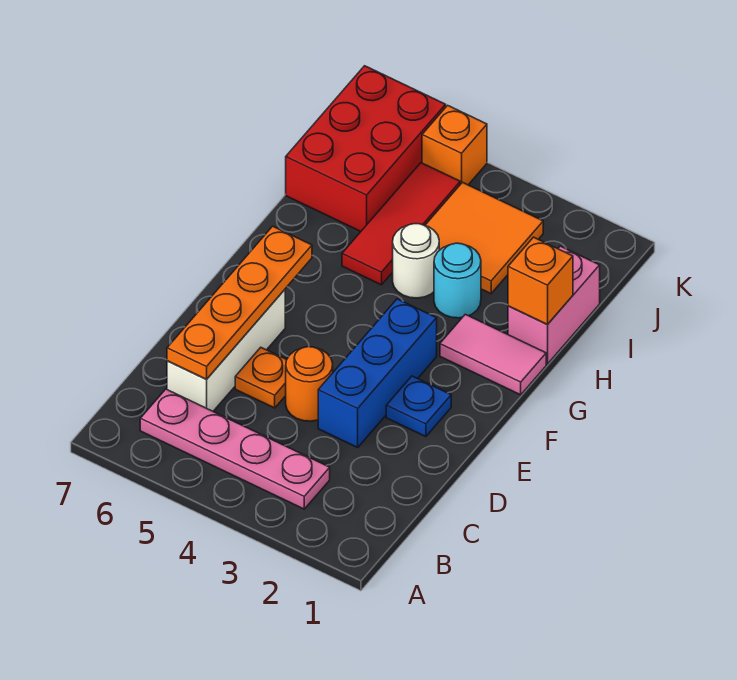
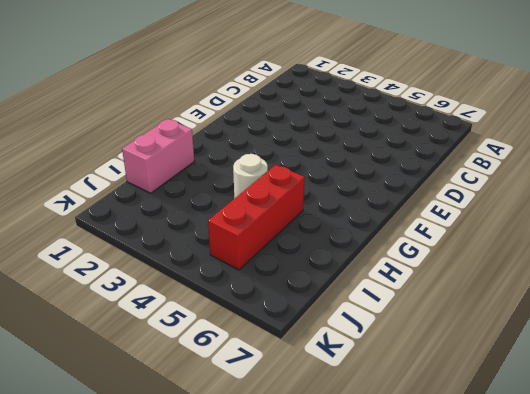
red brick H5:J5 level 1 -> red tile H5:J5 level 1
none -> pink plate B3:B6 level 1
none -> white brick C6:E6 level 1
none -> blue brick D3:F3 level 1

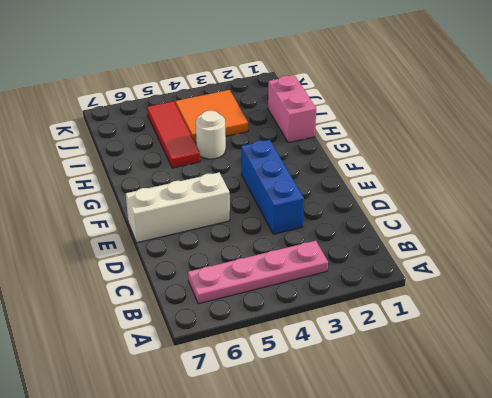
white brick E5:E7 level 1 -> white brick C6:E6 level 1
none -> orange round brick D4 level 1
none -> orange plate D5 level 1
none -> blue plate E2 level 1

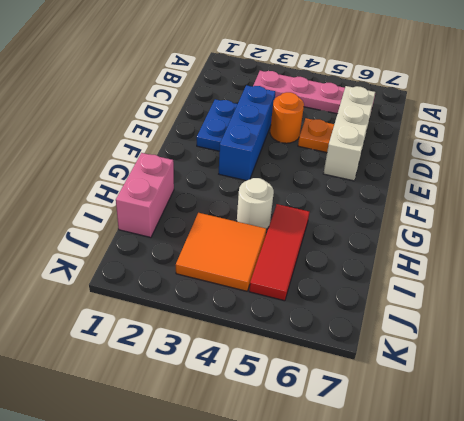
blue plate D2:E2 level 1 -> blue plate E2 level 1
none -> pink tile G1:G2 level 1
none -> cyan round brick H3 level 1
none -> red brick I6:K7 level 1

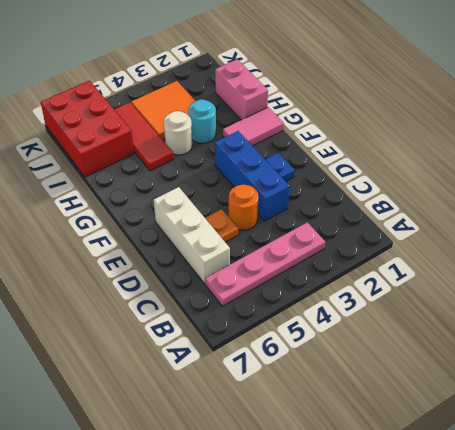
none -> orange brick K5 level 1
none -> orange plate C6:F6 level 2
none -> orange brick H1 level 2

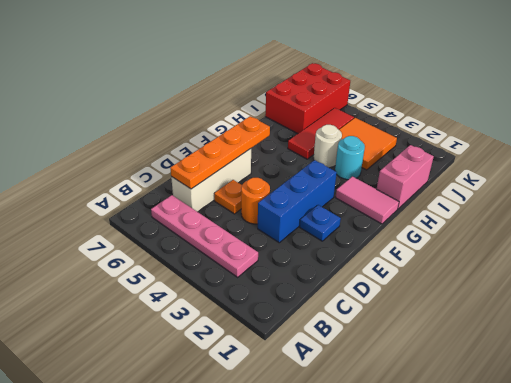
none -> orange brick K5 level 1
none -> orange brick H1 level 2

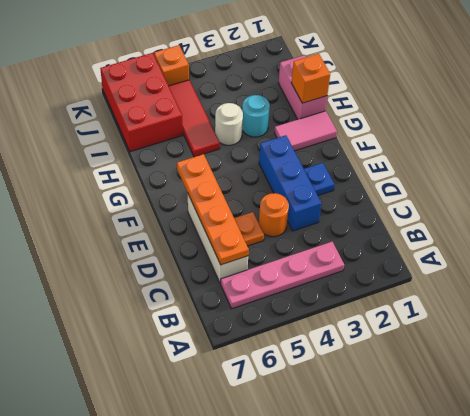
none -> orange tile I3:J4 level 1

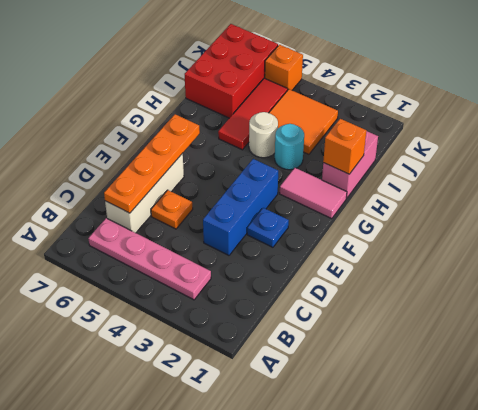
none -> orange round brick D4 level 1

